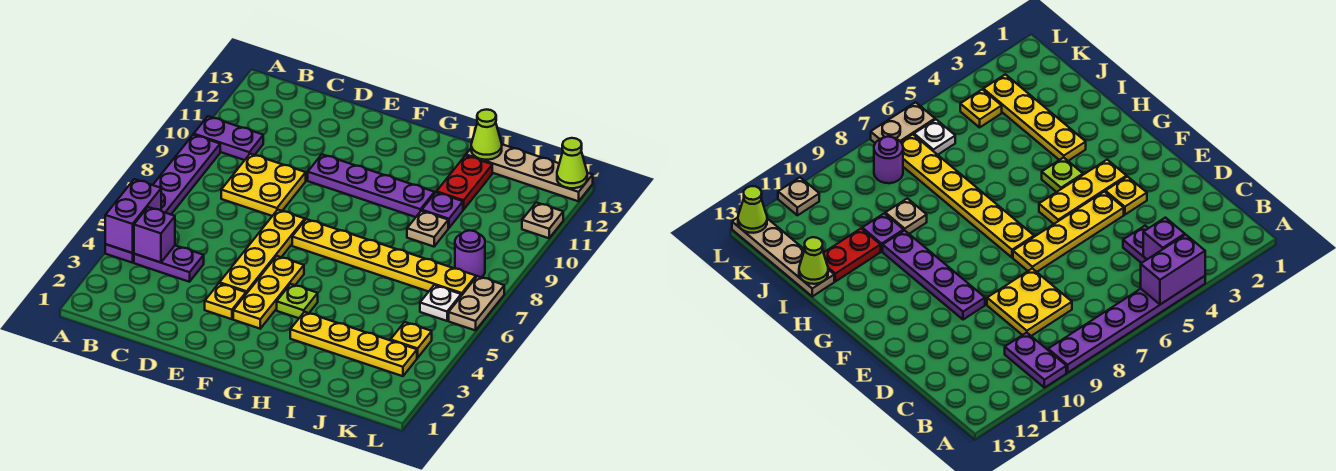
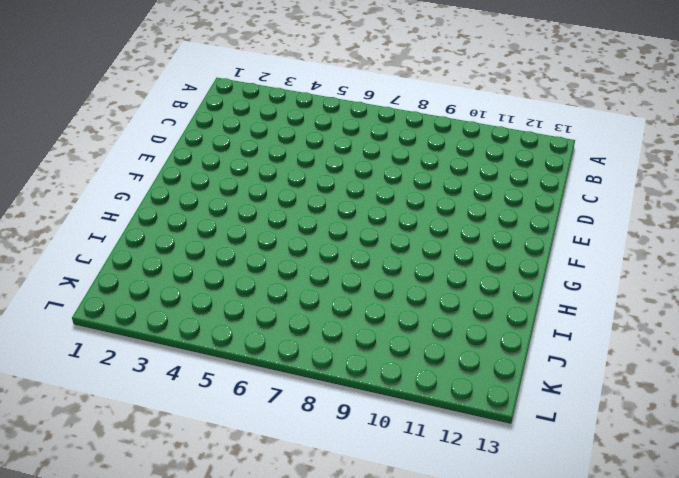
none -> purple plate A4:A9 level 1
none -> purple plate A10:B10 level 1
none -> purple plate B4:C4 level 1

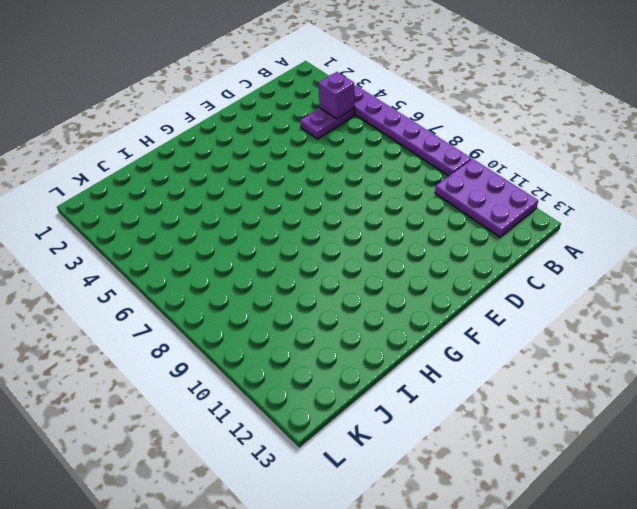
purple plate A10:B12 level 1 -> purple plate A10:B10 level 1
none -> yellow plate C8:D9 level 1
none -> yellow plate E3 level 1
none -> yellow plate E4:E7 level 1

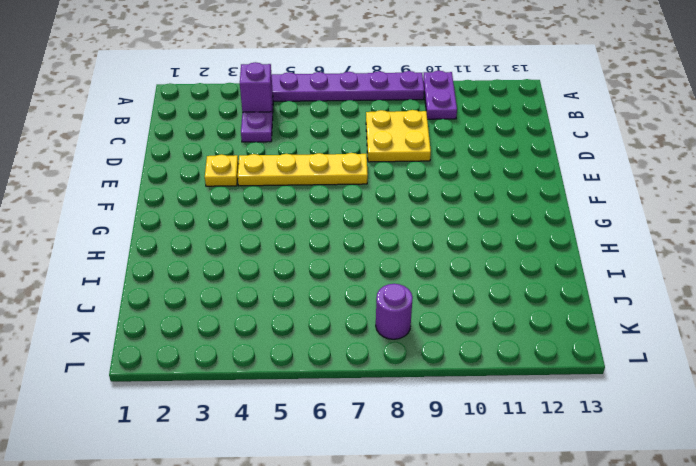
none -> purple plate E10:H10 level 1
none -> yellow plate F3:F5 level 1
none -> yellow plate F7:K7 level 1

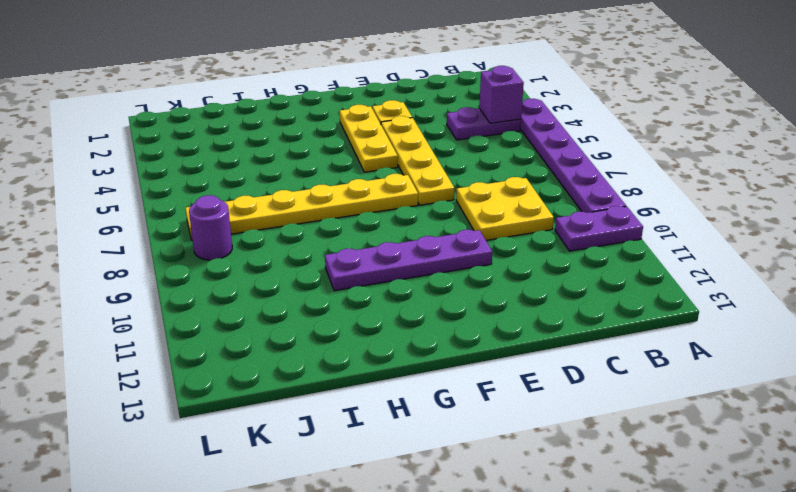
none -> lime plate G4 level 1
none -> yellow plate H3:K3 level 1
none -> tan plate I9 level 1

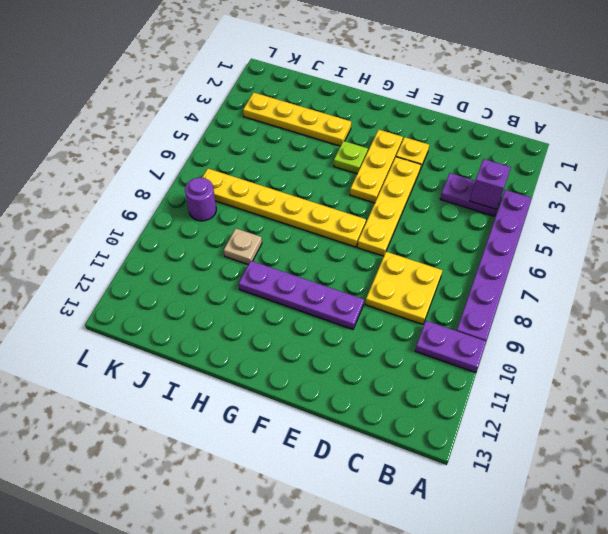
none -> purple plate I10 level 1
none -> red plate I11:I12 level 1
none -> tan plate I13:L13 level 1

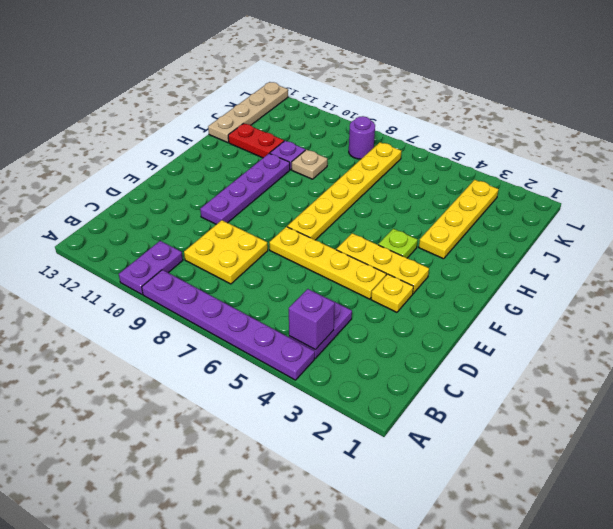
none -> yellow plate K4 level 1
none -> white plate K6 level 1
none -> tan plate L6:L7 level 1

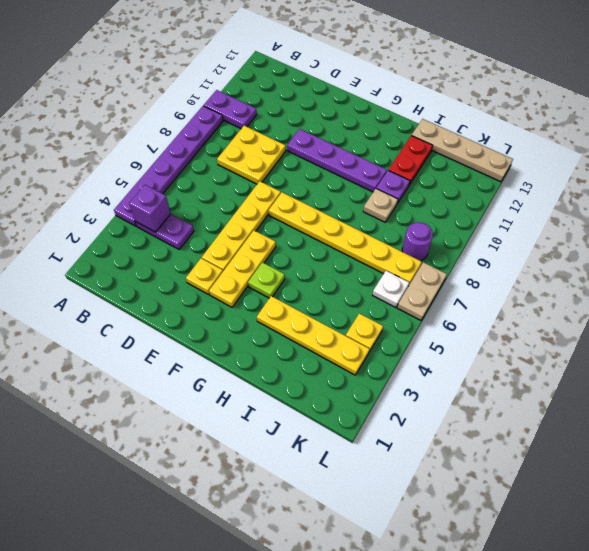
none -> tan plate L11 level 1
none -> purple brick A4:A5 level 2
none -> lime cone I13 level 2

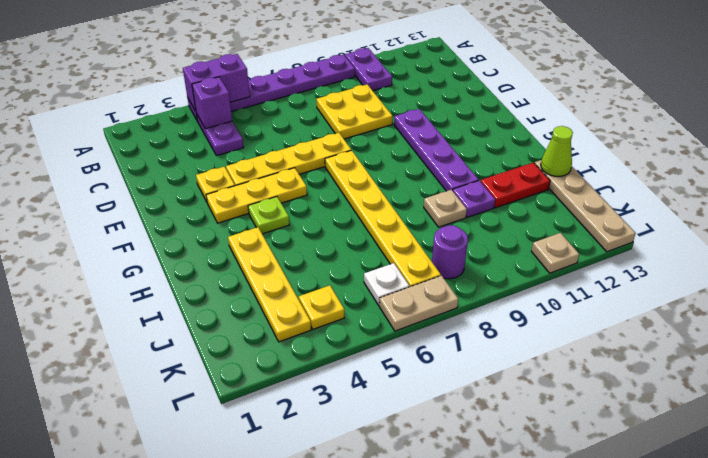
none -> lime cone L13 level 2

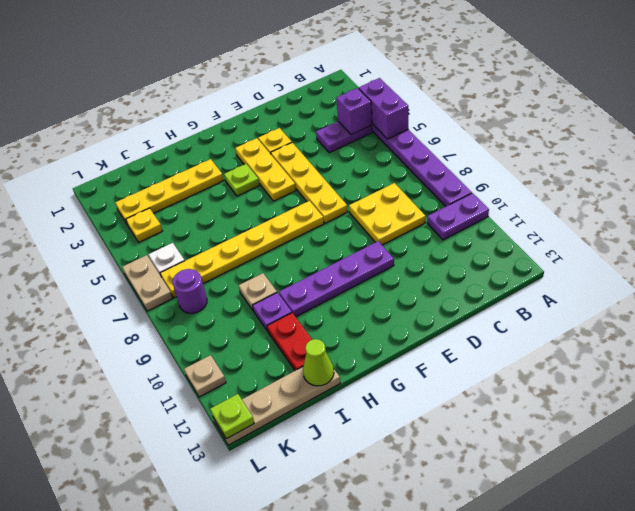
lime plate L13 level 2 -> lime cone L13 level 2

